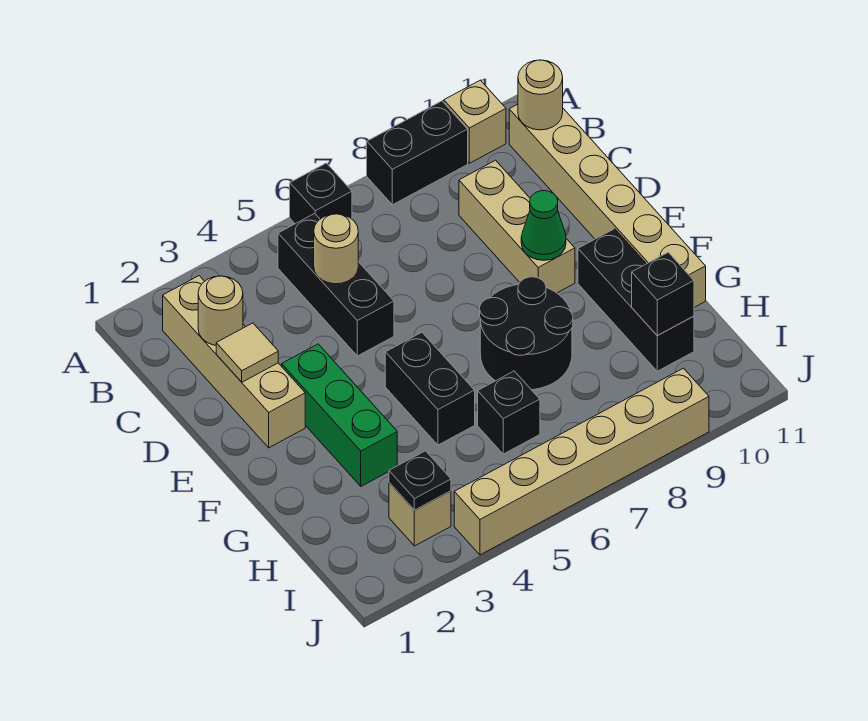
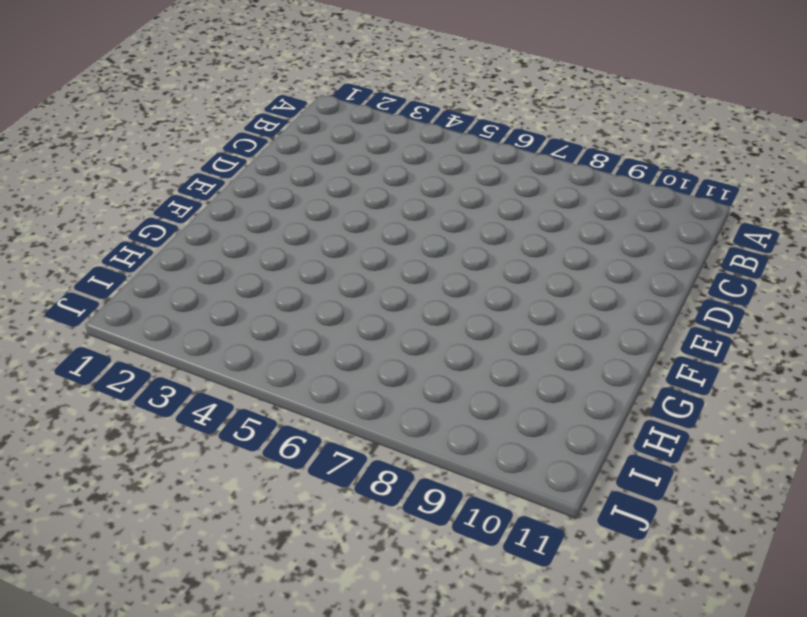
none -> black brick A6 level 1
none -> black brick A8:A9 level 1
none -> tan brick A10 level 1

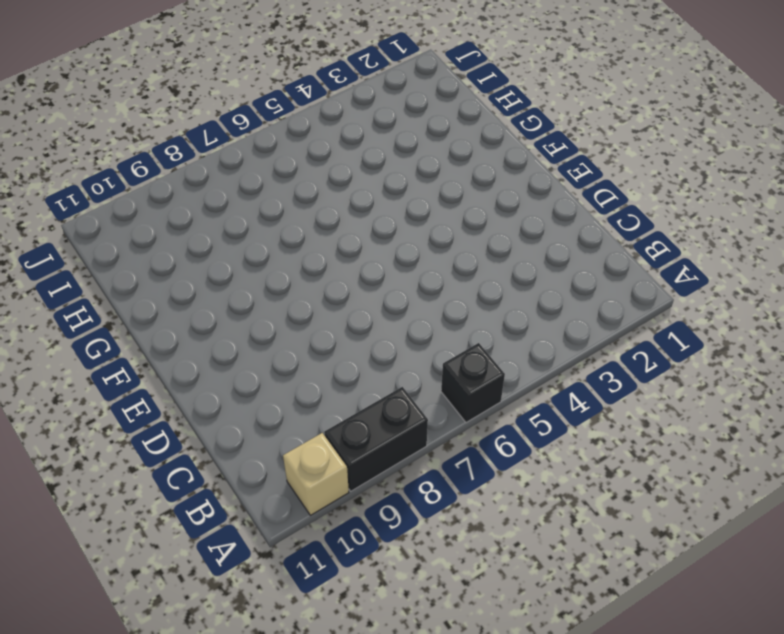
none -> tan brick B2:E2 level 1
none -> black brick B5:D5 level 1
none -> tan brick B11:G11 level 1

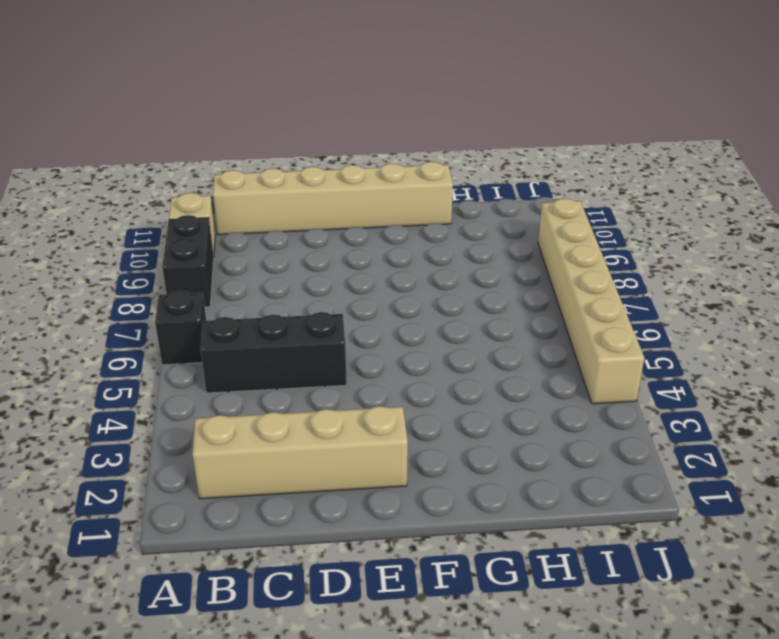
none -> tan brick C9:E9 level 1
none -> green brick E3:G3 level 1
none -> black brick F5:G5 level 1

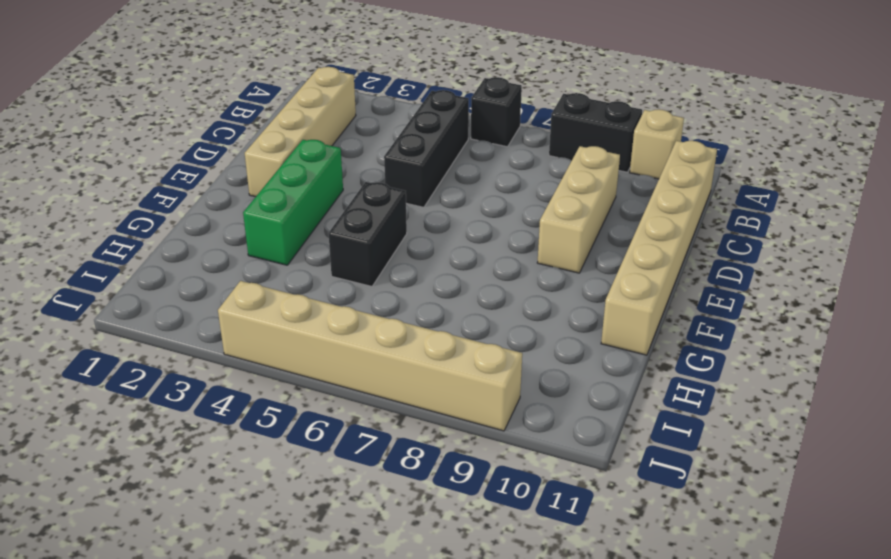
none -> black round brick F7:G8 level 1
none -> black brick F10:H10 level 1
none -> black brick H6 level 1

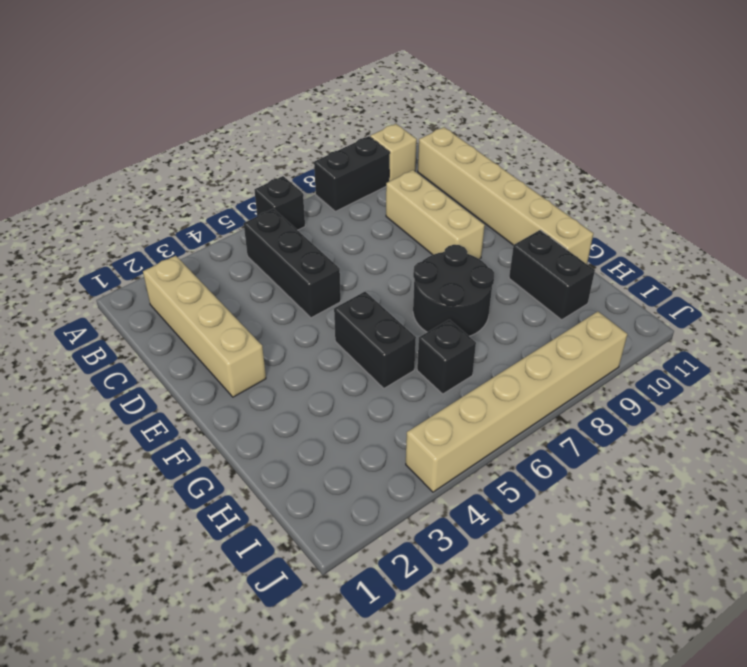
black brick G10:H10 level 1 -> black brick F10:H10 level 1
none -> green brick E3:G3 level 1
none -> tan brick I3 level 1
none -> tan round brick B11 level 2

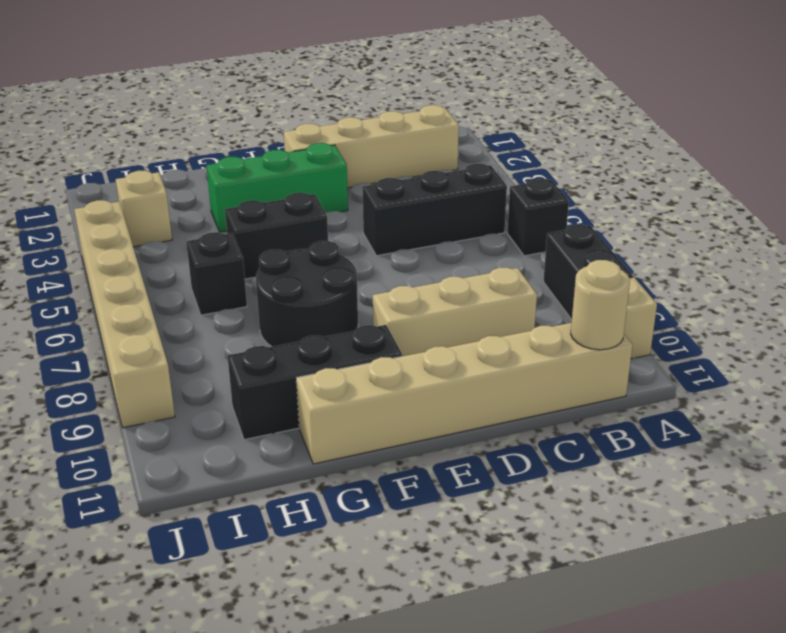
none -> tan round brick C2 level 2
none -> tan round brick C5 level 2
none -> tan tile D2 level 2

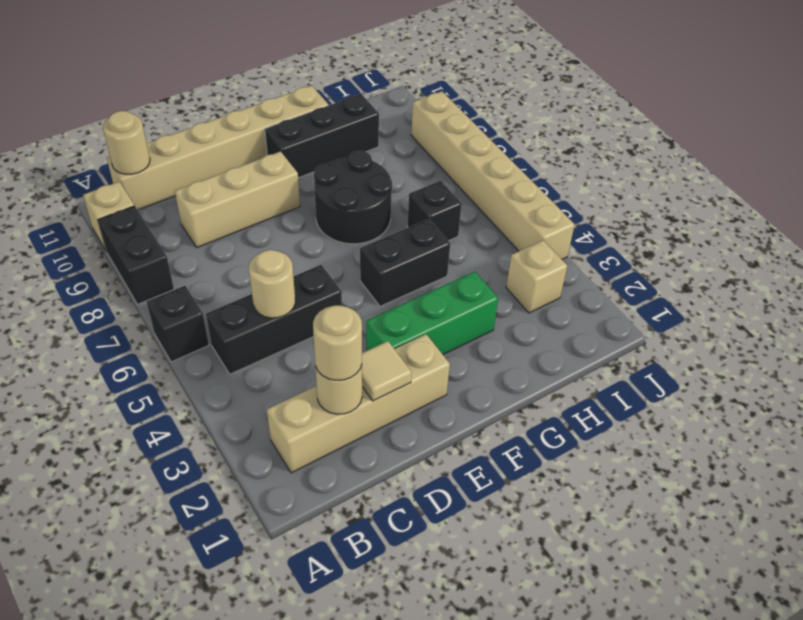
tan round brick C2 level 3 -> none
none -> green cone E9 level 2
none -> black brick H10 level 2
none -> black plate I3 level 2

